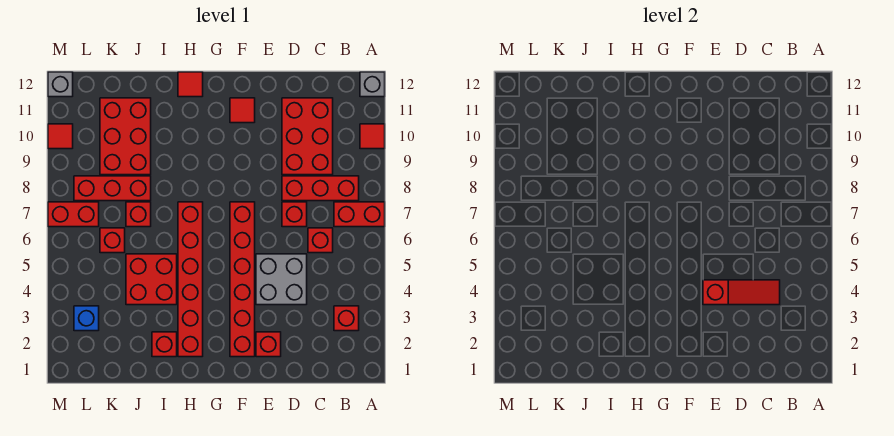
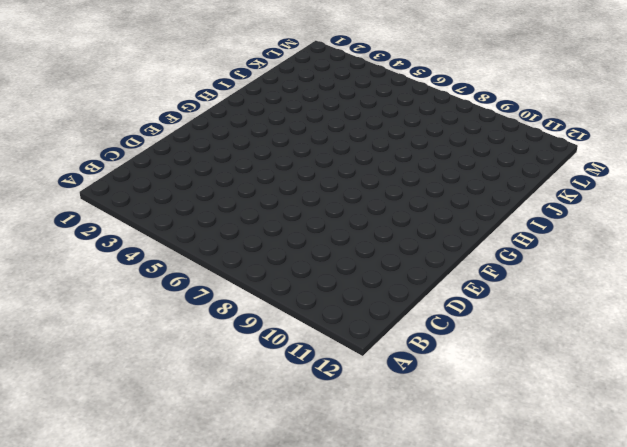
none -> red brick A7:B7 level 1
none -> red tile A10 level 1
none -> grey brick A12 level 1

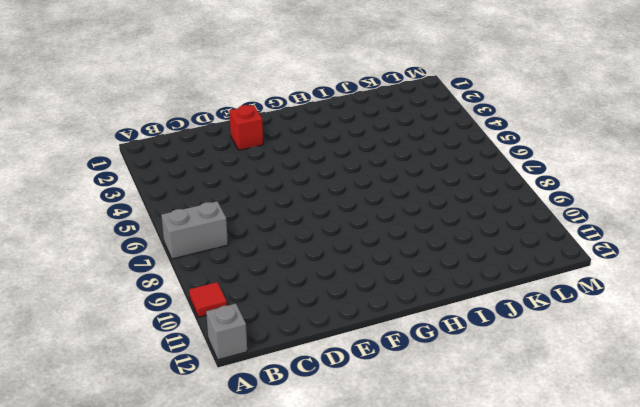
grey brick A7:B7 level 1 -> red brick A7:B7 level 1
none -> red brick B3 level 1
none -> red brick B8:D8 level 1
none -> red brick C6 level 1

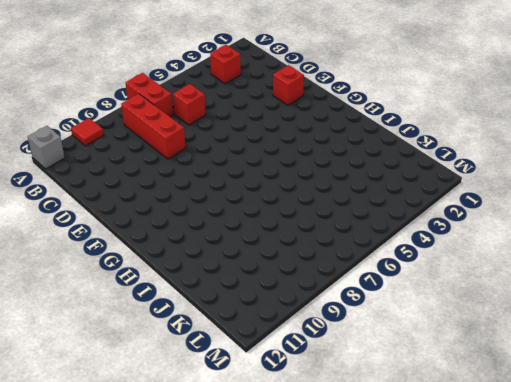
none -> red brick C9:D11 level 1
none -> grey brick D4:E5 level 1
none -> red brick D7 level 1

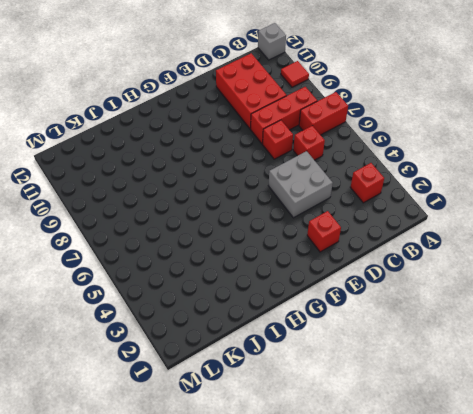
none -> red brick F2:F7 level 1
none -> red tile F11 level 1
none -> red brick H2:H7 level 1

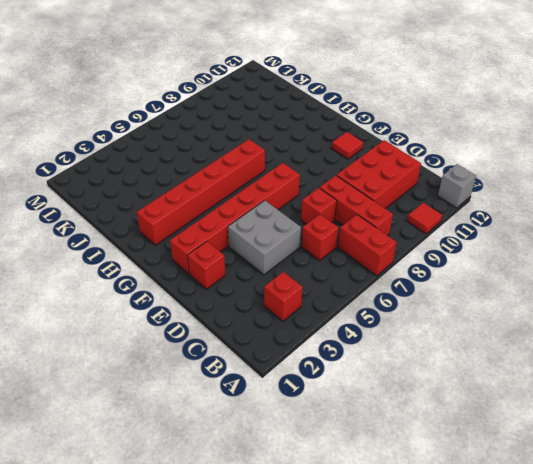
none -> red tile H12 level 1
none -> red brick I2 level 1
none -> red brick I4:J5 level 1

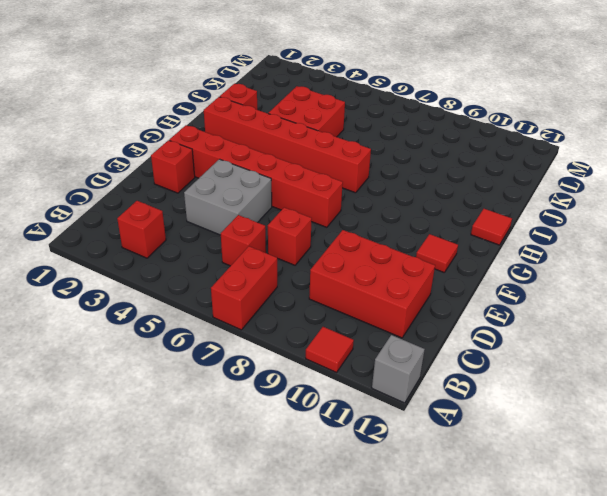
none -> red brick B8:D8 level 1
none -> red brick J7 level 1
none -> red brick J8:L8 level 1

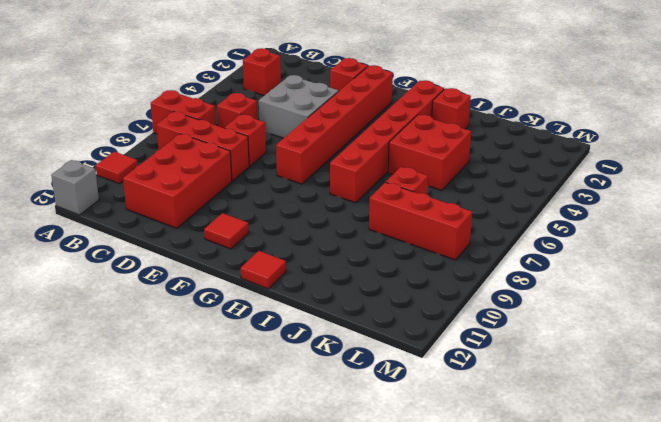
none -> red brick J9:K11 level 1
none -> red brick K6 level 1
none -> blue brick L3 level 1

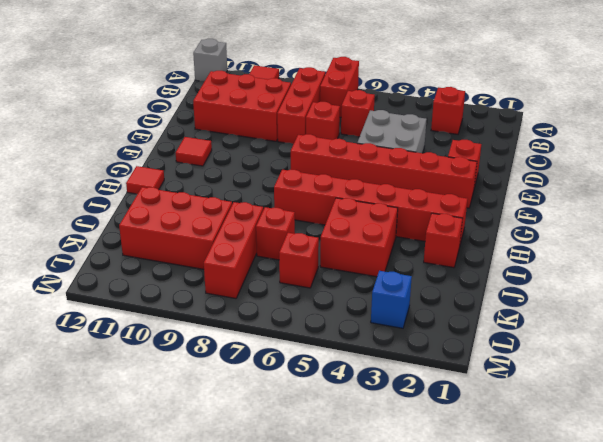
none -> red brick L7:M7 level 1
none -> red tile M10 level 1
none -> grey brick M12 level 1

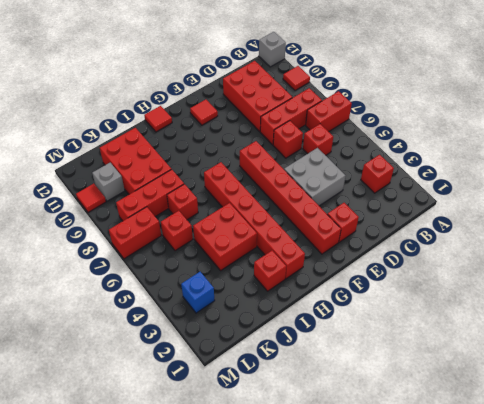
grey brick L10 level 1 -> grey brick M12 level 1
none -> red slope C4:E4 level 2 top E

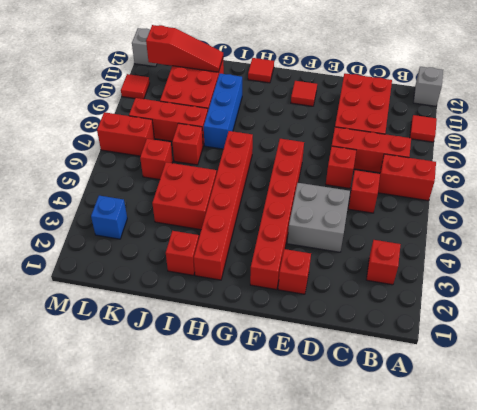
blue brick I8:I10 level 1 -> none
red slope J11:L11 level 2 top L -> red slope C4:E4 level 2 top E

